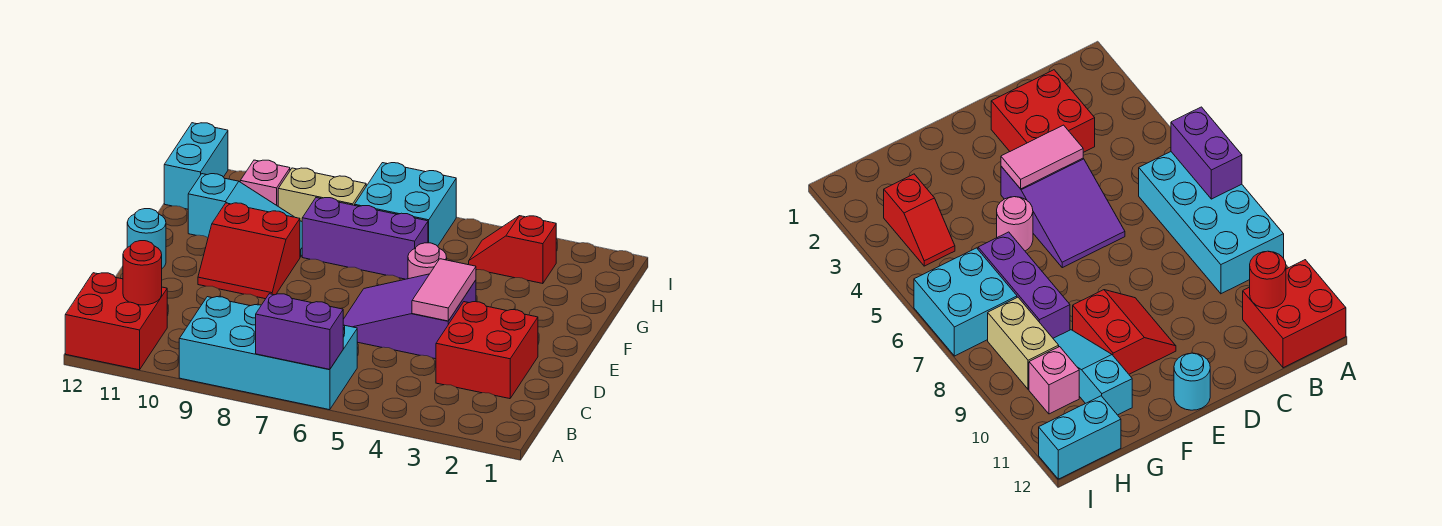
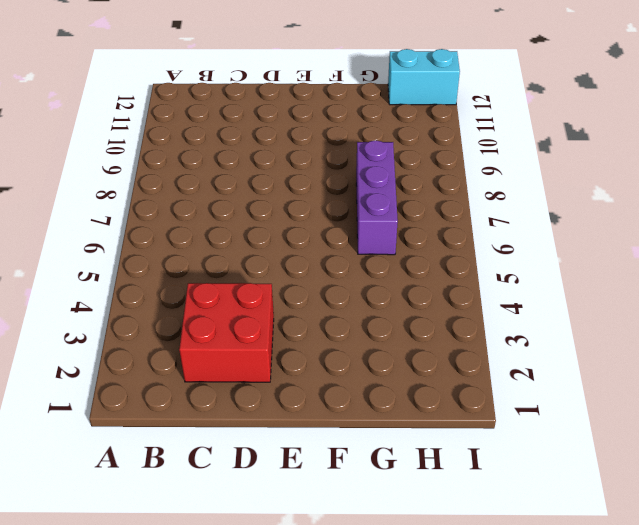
none -> cyan brick A6:B9 level 1
none -> red brick A11:B12 level 1
none -> purple slope D4:E6 level 1 top 4

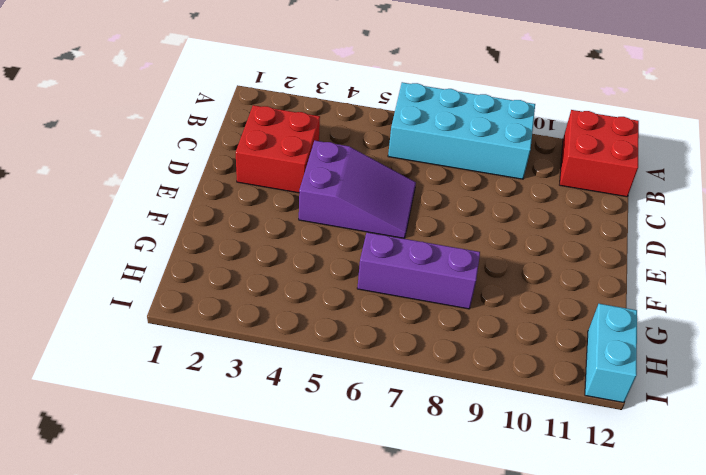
none -> red slope E9:F10 level 1 top F
none -> cyan round brick E12 level 1
none -> pink round brick F5 level 1

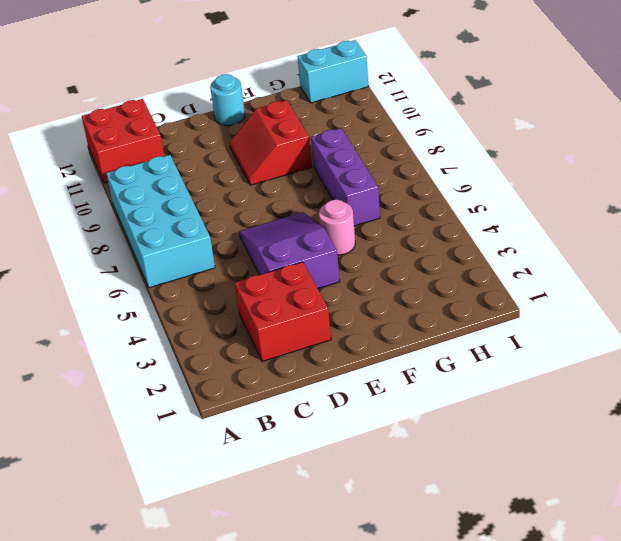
none -> cyan slope G9:G11 level 1 top 11
none -> red slope H3:H4 level 1 top 3
none -> cyan brick H6:I7 level 1

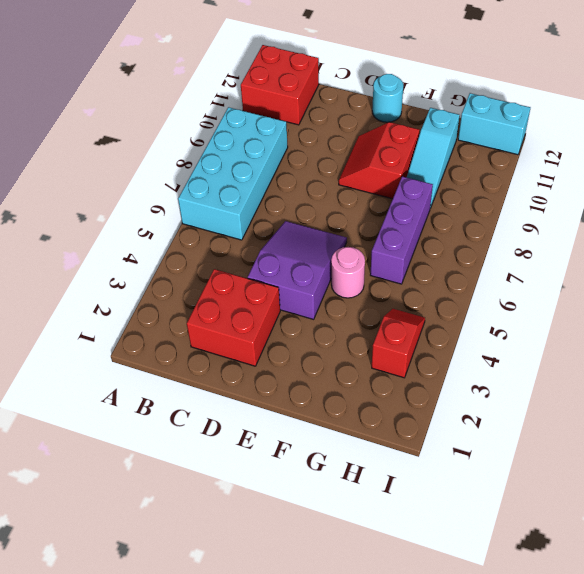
none -> cyan brick H6:I7 level 1
none -> tan brick H8:H9 level 1
none -> pink brick H10 level 1

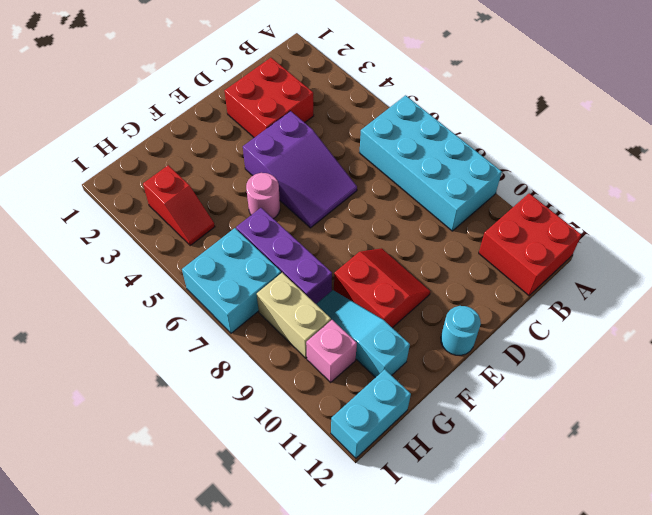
none -> purple brick A6:A7 level 2
none -> red round brick B11 level 2
none -> pink tile D4:E4 level 2

